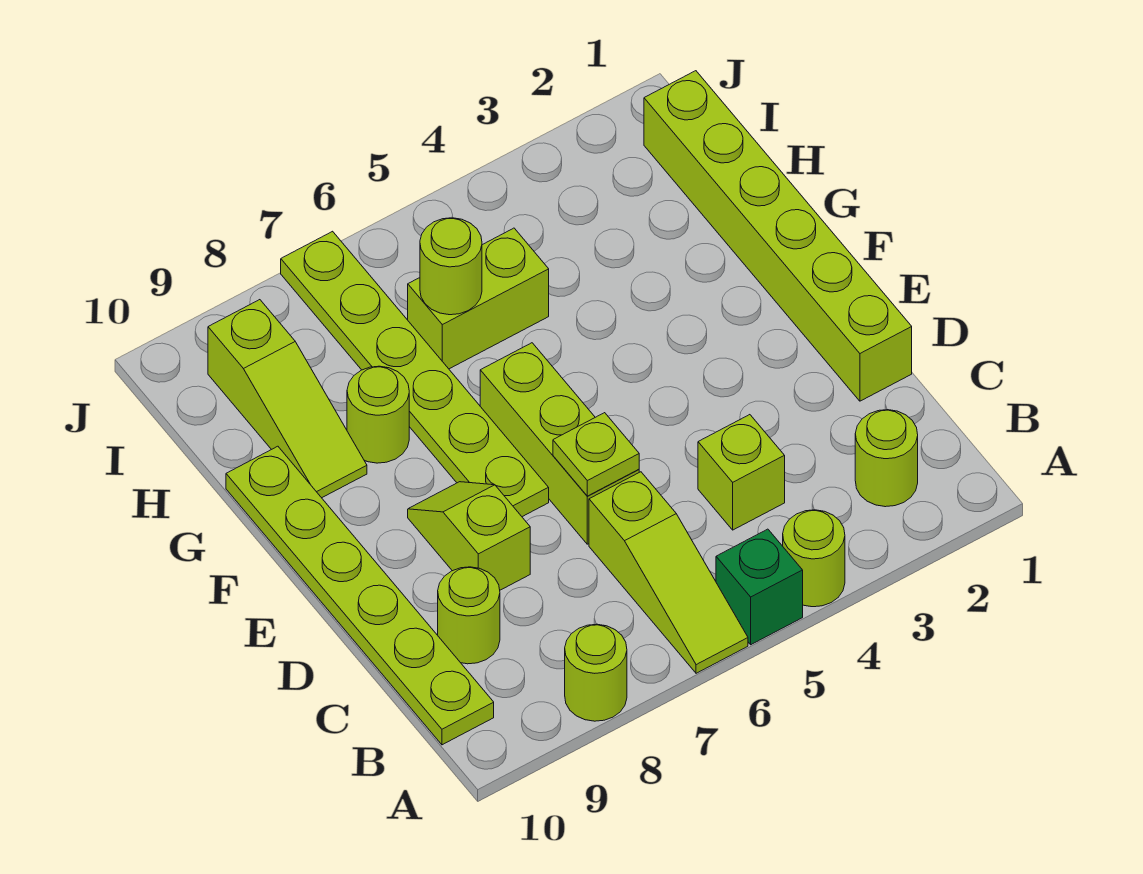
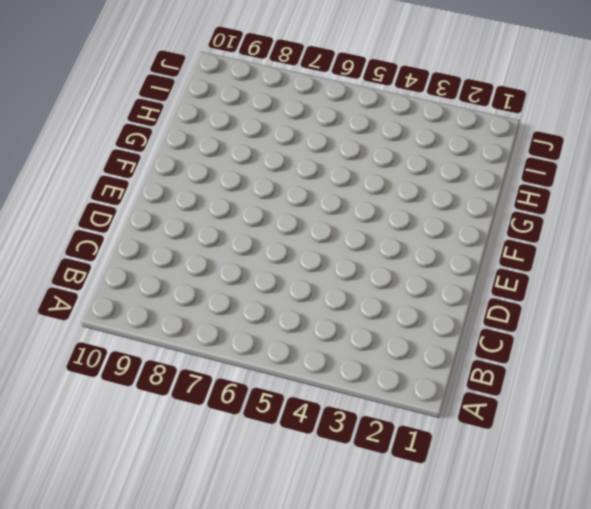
none -> lime round brick A4 level 1
none -> green brick A5 level 1
none -> lime slope A6:C6 level 1 top C

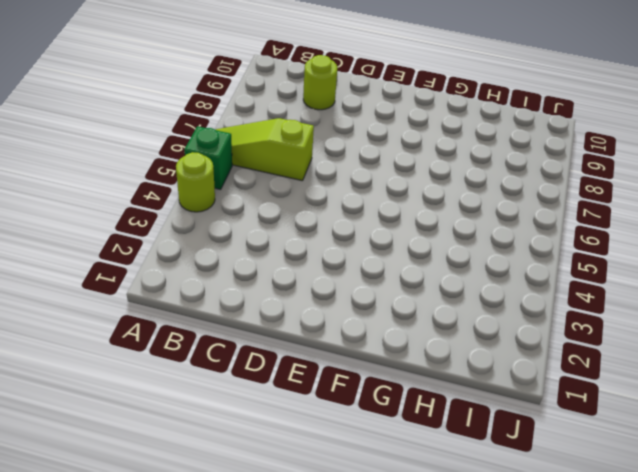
none -> lime round brick A8 level 1
none -> lime round brick B2 level 1
none -> lime plate B10:G10 level 1

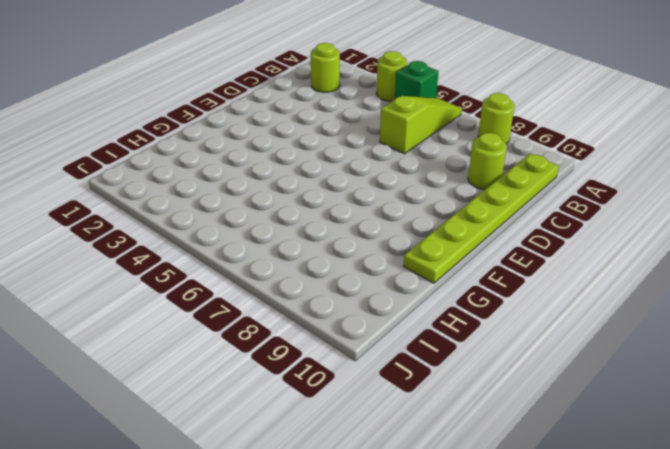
none -> lime brick C4 level 1
none -> lime brick D1:I1 level 1
none -> lime brick D6:F6 level 1

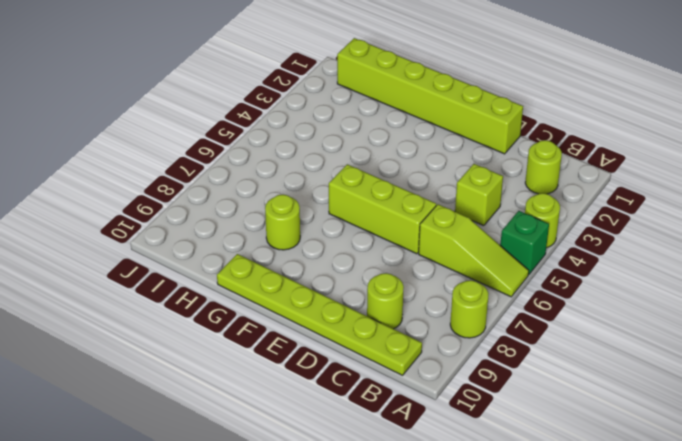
none -> lime slope D8:E8 level 1 top D
none -> lime plate E7:J7 level 1
none -> lime slope G9:I9 level 1 top I

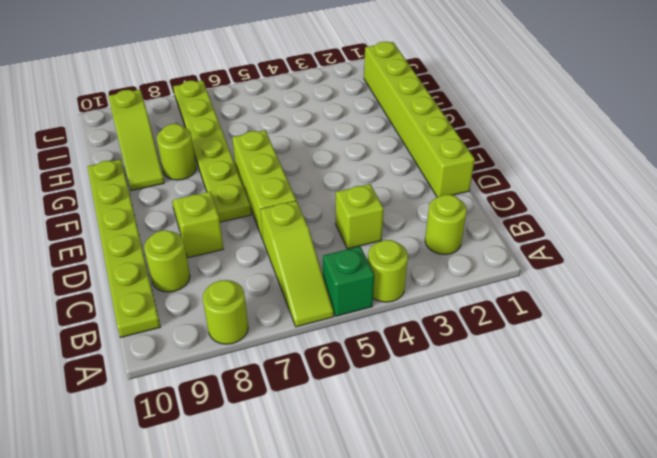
none -> lime brick H5:H6 level 1
none -> lime plate D6 level 2
none -> lime round brick H6 level 2

